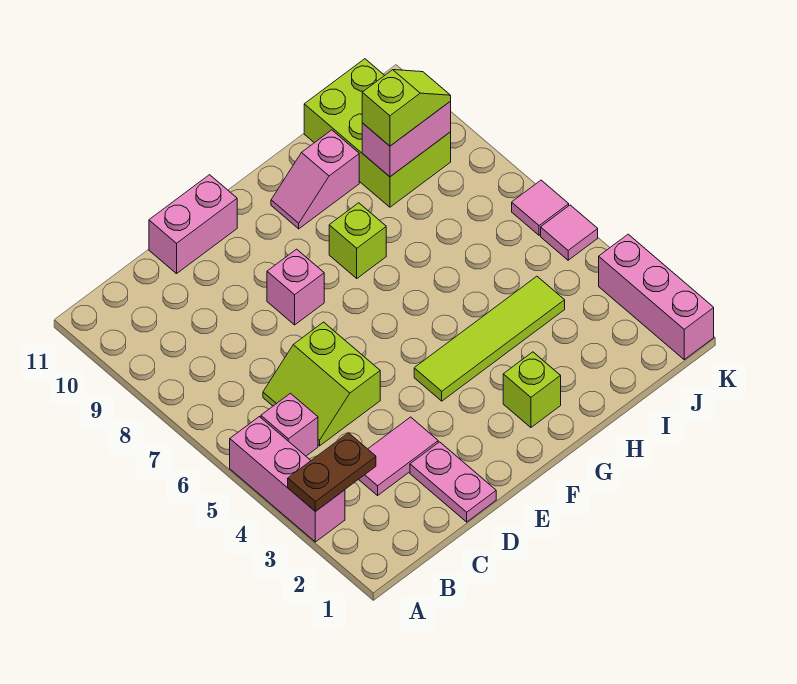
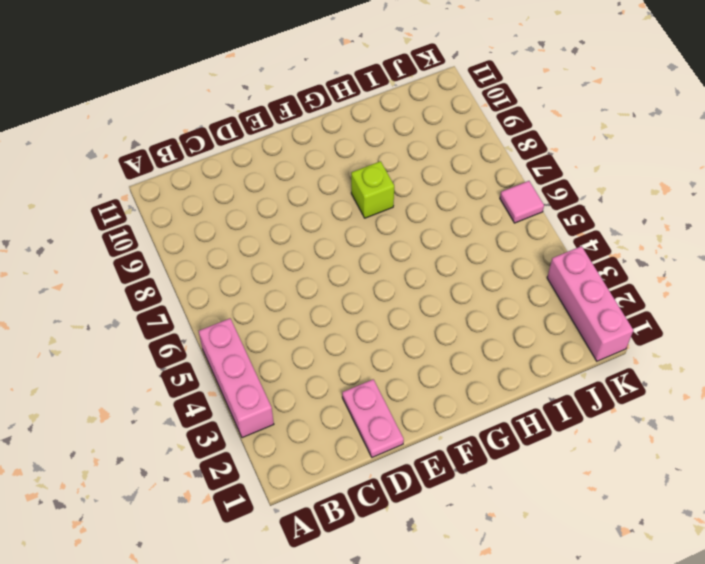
none -> pink brick B5 level 1
none -> pink tile C3:D3 level 1
none -> lime slope C5:D6 level 1 top D

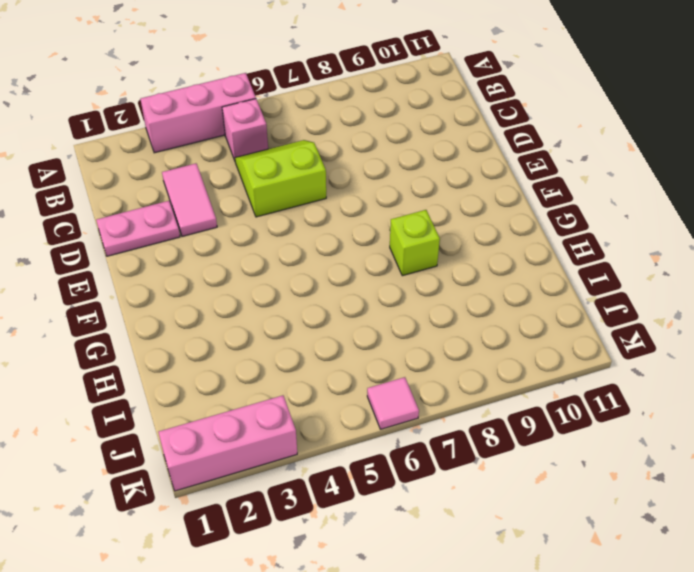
none -> pink brick D11:E11 level 1
none -> pink brick E8 level 1
none -> lime tile F4:I4 level 1

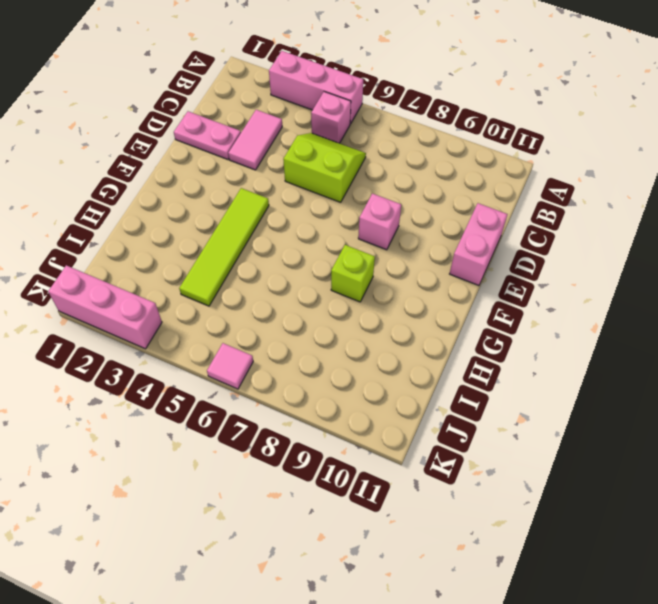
none -> lime brick G2 level 1
none -> pink slope G10:H10 level 1 top H
none -> lime brick I9:J11 level 1

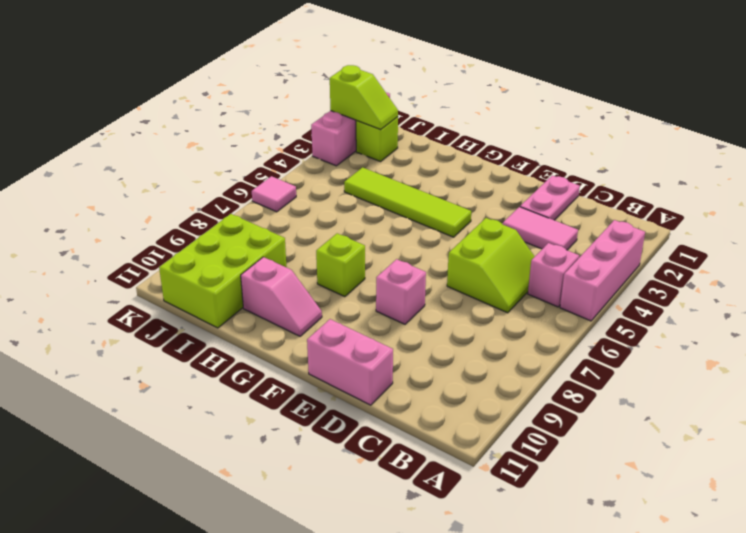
lime brick J2 level 1 -> lime brick G2 level 1
lime slope J2:K2 level 2 top K -> lime slope I9:J9 level 3 top I
none -> pink tile K5 level 1
none -> brown plate A3:B3 level 2
none -> pink brick I9:J9 level 2

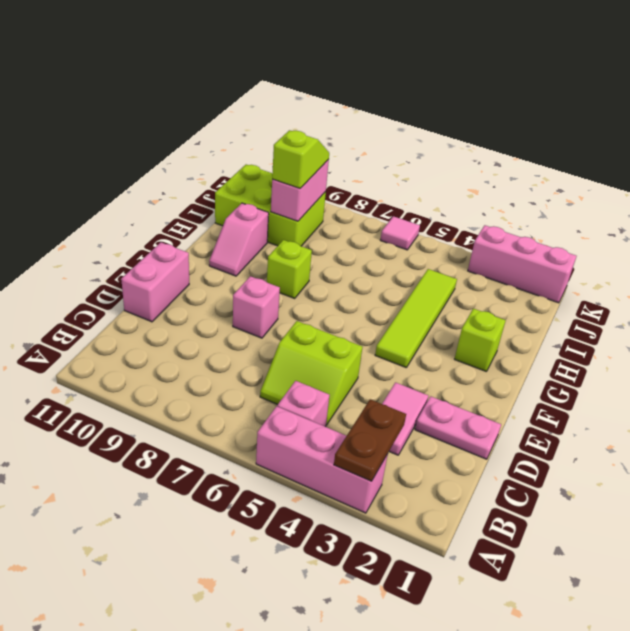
none -> pink tile K5 level 1

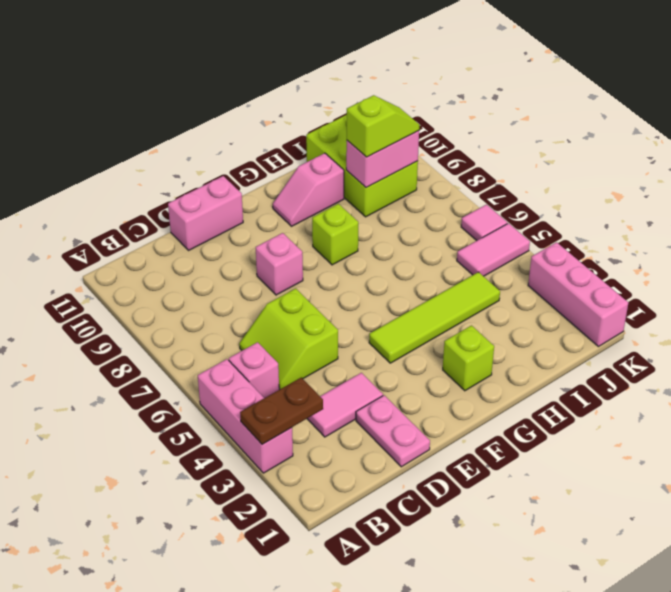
pink tile J5:K5 level 1 -> pink tile K5 level 1

